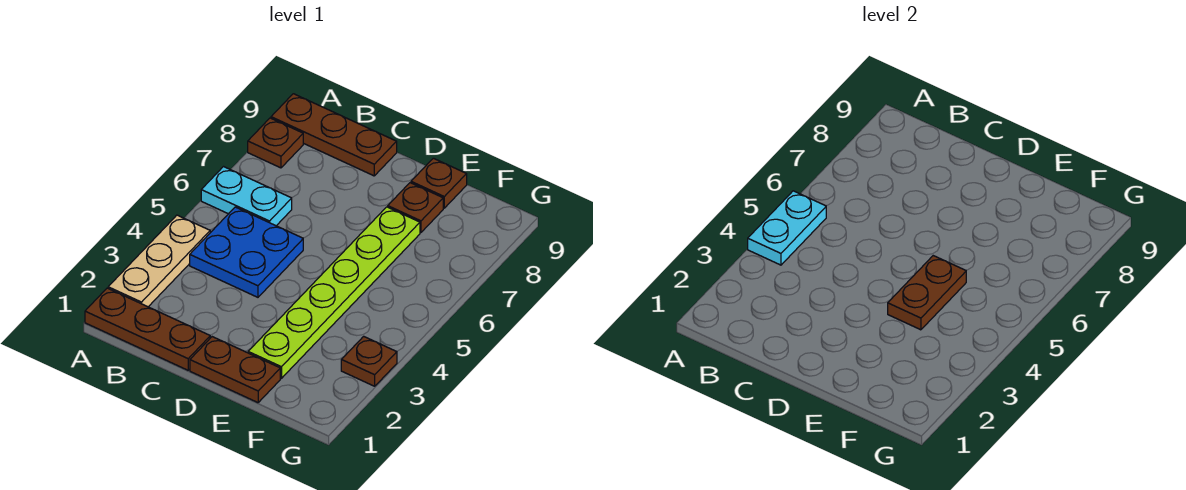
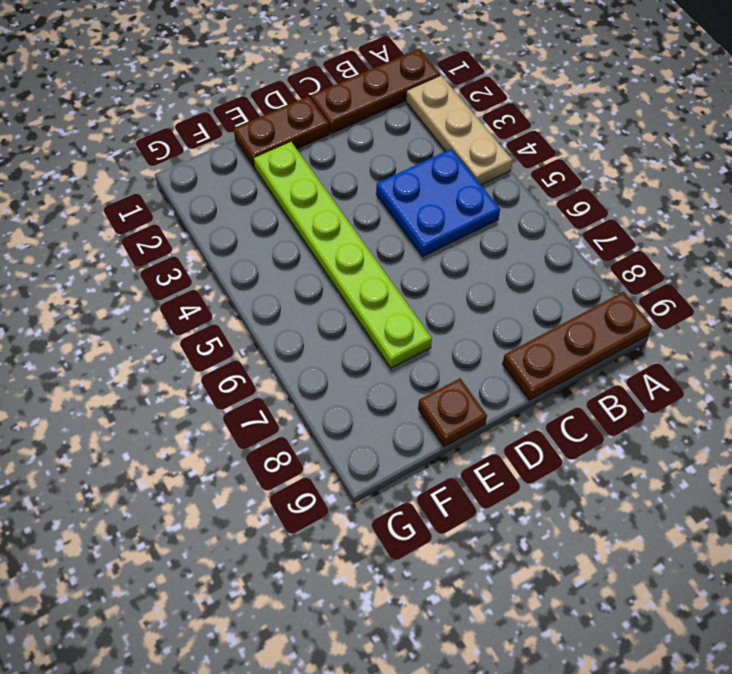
none -> cyan plate A6:B6 level 1
none -> brown plate A8 level 1
none -> brown plate E8 level 1

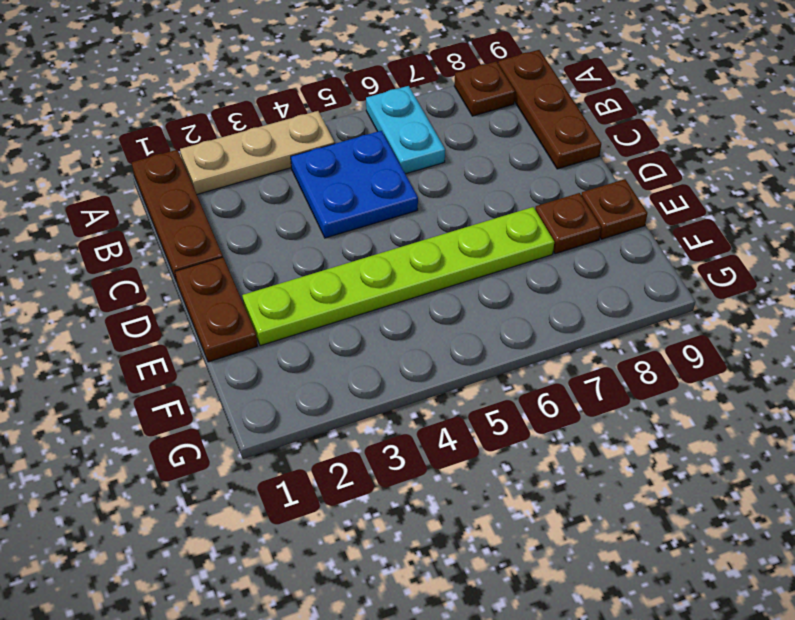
none -> brown plate G3 level 1
none -> cyan plate A4:A5 level 2
none -> brown plate E4:E5 level 2

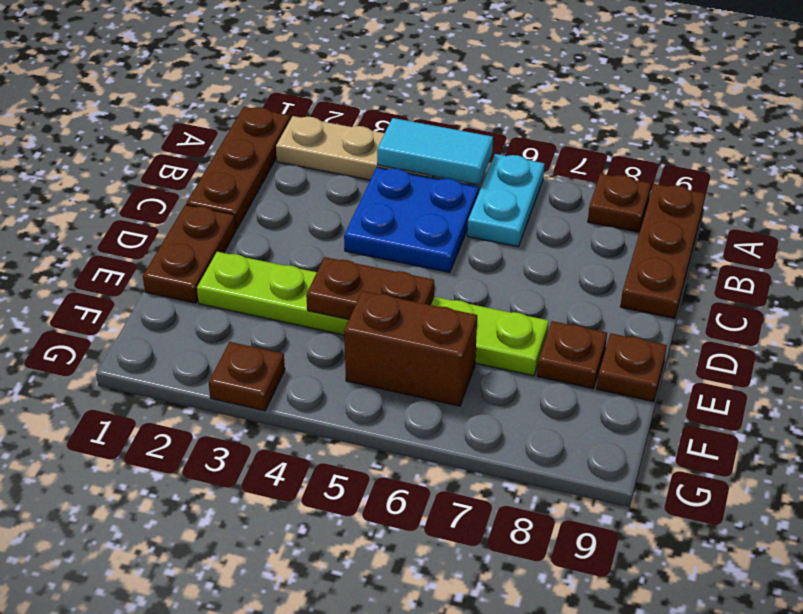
cyan tile A4:A5 level 2 -> cyan plate A4:A5 level 2
brown brick F5:F6 level 1 -> none

